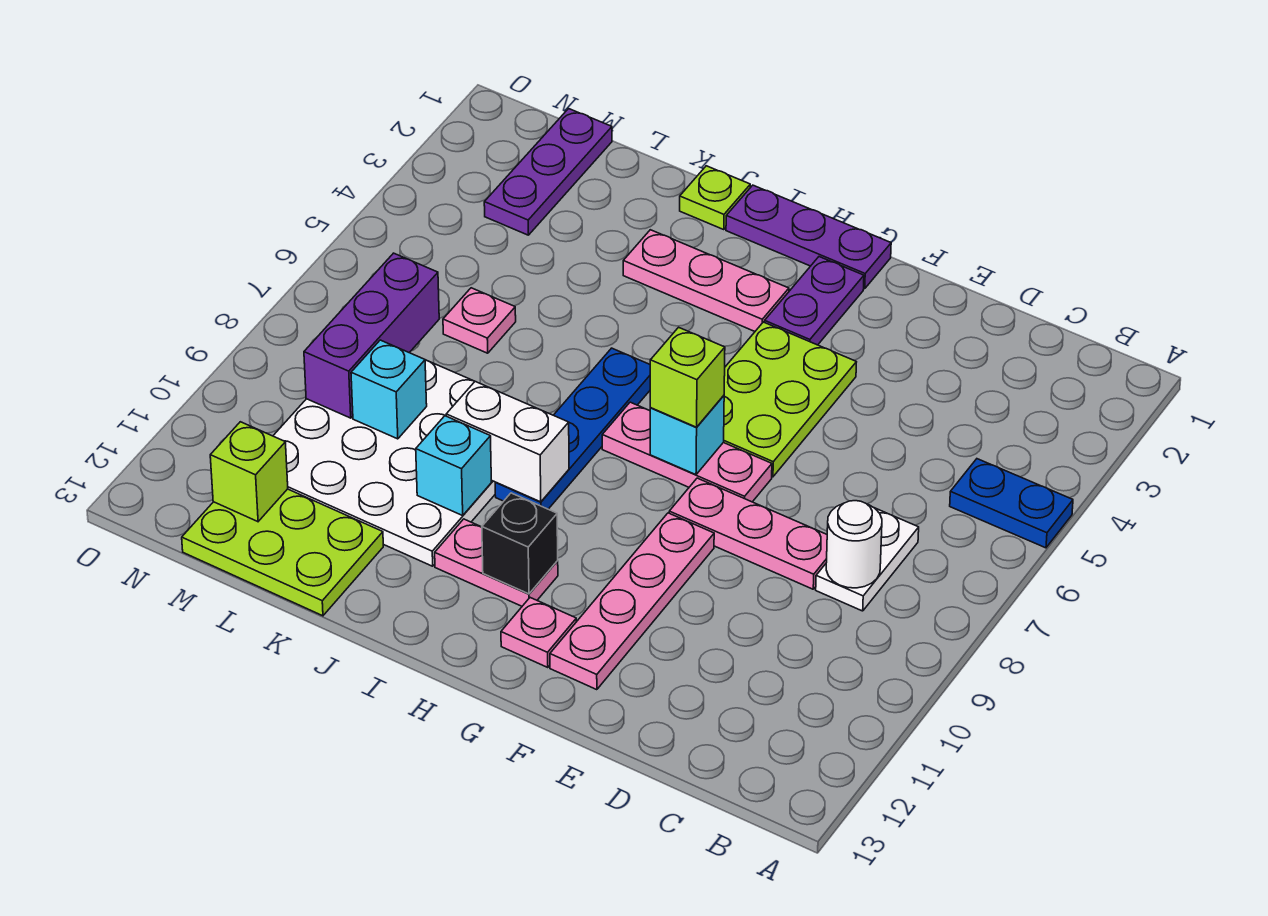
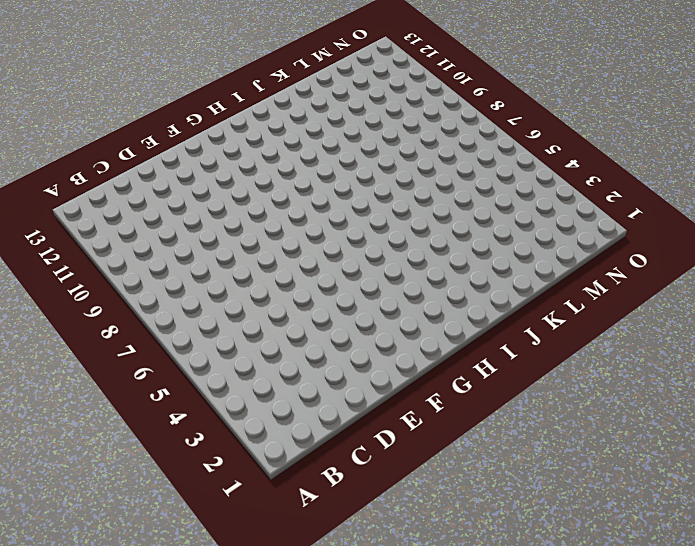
none -> blue plate A5:B5 level 1
none -> white plate C7:C8 level 1
none -> pink plate D8:F8 level 1

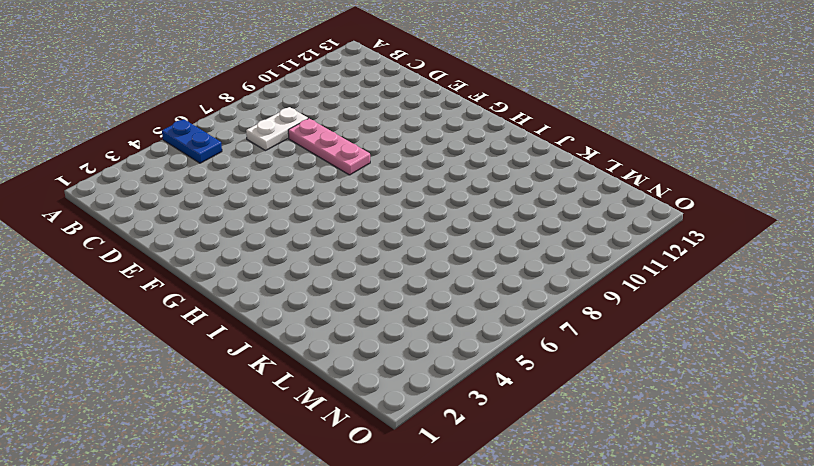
none -> lime plate F4:G6 level 1
none -> pink plate F7:H7 level 1
none -> pink plate F9:F12 level 1

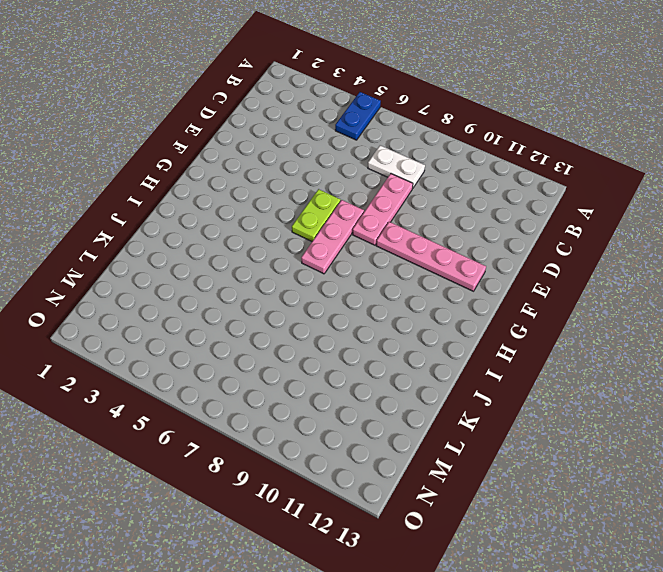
lime plate F6:G6 level 1 -> lime plate F4:G6 level 1
none -> purple plate G1:I1 level 1
none -> purple plate G2:G3 level 1
none -> pink plate G12 level 1

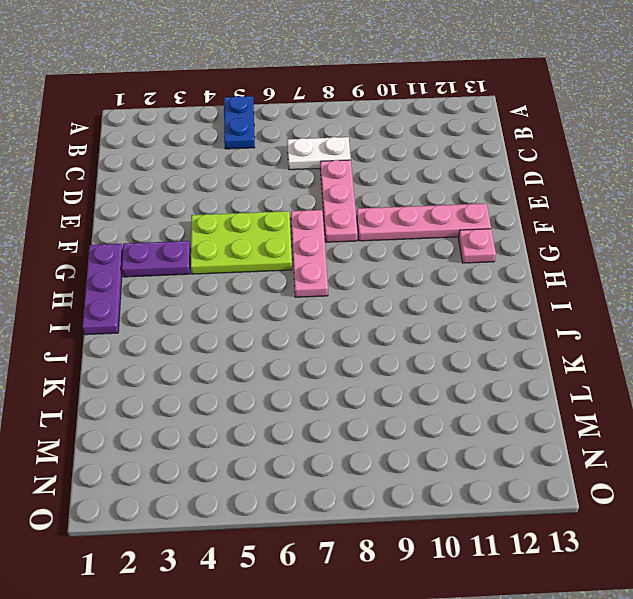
none -> pink plate H3:J3 level 1
none -> pink plate H11:I11 level 1
none -> blue plate I6:I9 level 1

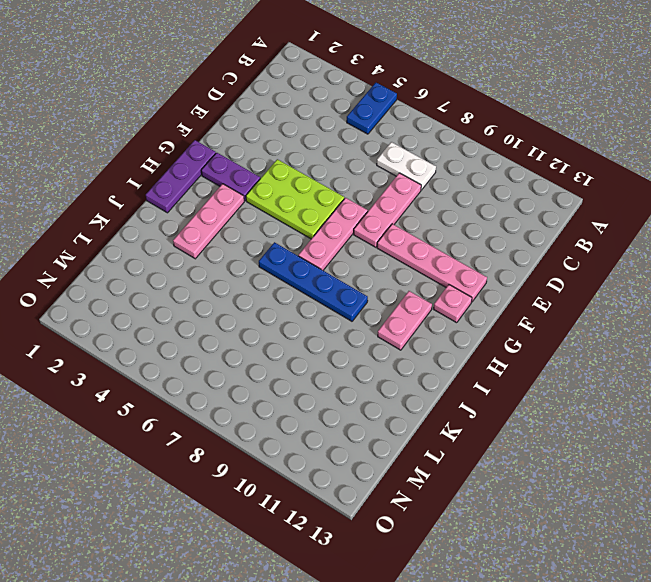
none -> lime plate J1 level 1
none -> white plate J8:M11 level 1
none -> lime plate K12:M13 level 1

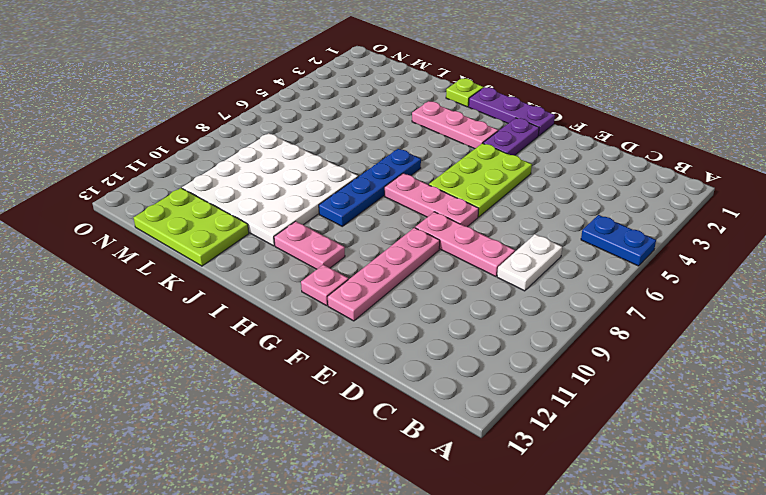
none -> pink plate L6 level 1
none -> purple plate M1:M3 level 1
none -> white round brick C8 level 2

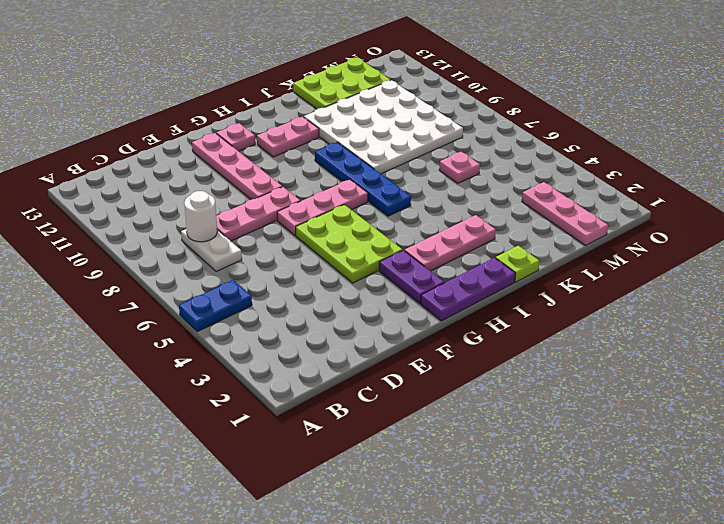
pink plate M1:M3 level 1 -> purple plate M1:M3 level 1
none -> cyan brick G7 level 2
none -> black brick H11 level 2
none -> white brick I9:J9 level 2

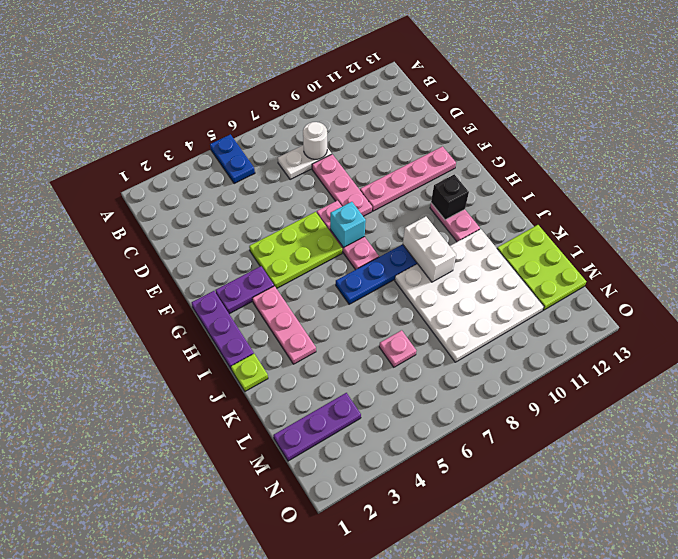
none -> pink plate G12 level 1
none -> cyan brick J10 level 2
none -> cyan brick L9 level 2

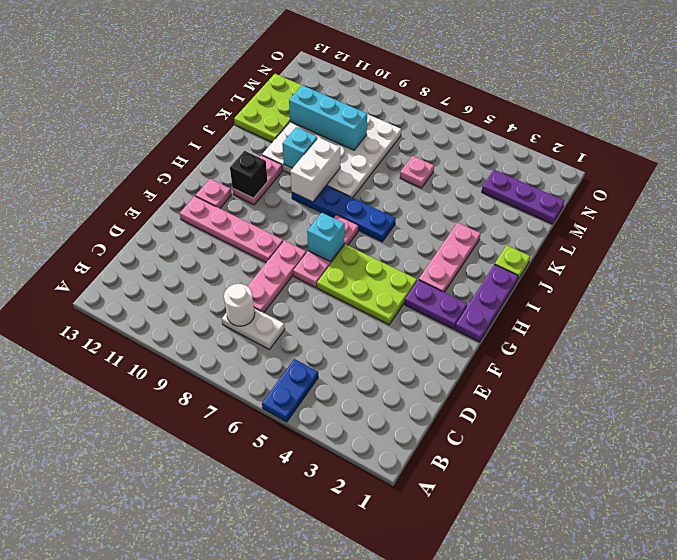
cyan brick L9:L11 level 2 -> cyan brick L9 level 2
none -> purple brick M7:M9 level 2
none -> lime brick M12 level 2
none -> lime brick G7 level 3

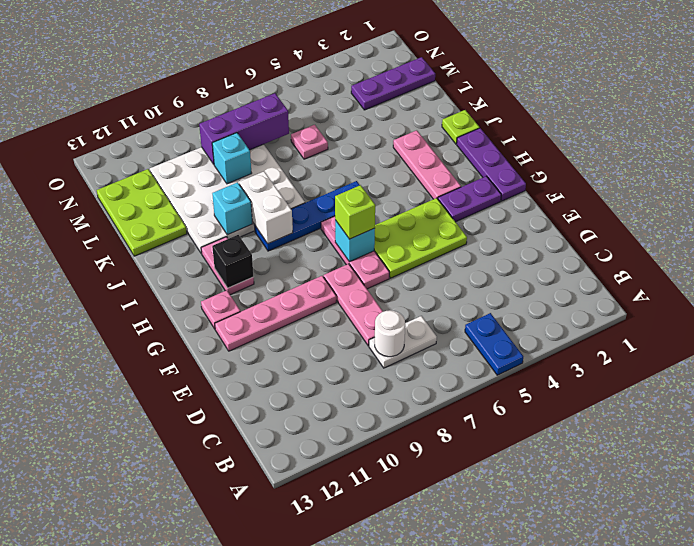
none -> lime brick M12 level 2

